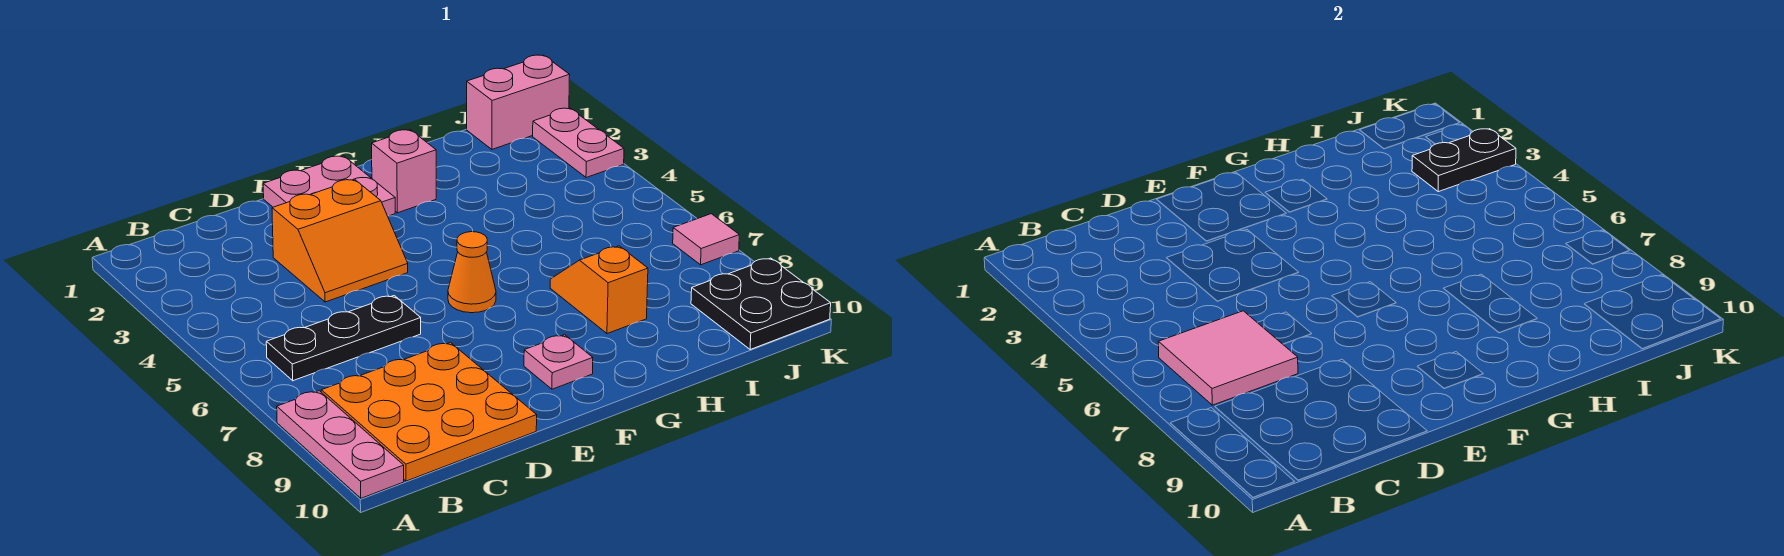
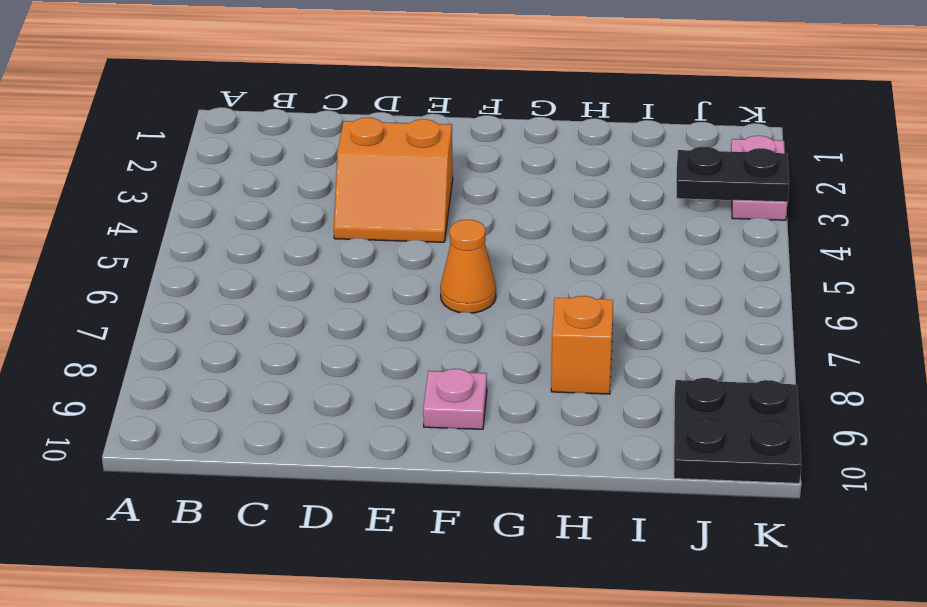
none -> pink plate A8:A10 level 1
none -> black plate B6:D6 level 1
none -> orange plate B8:D10 level 1

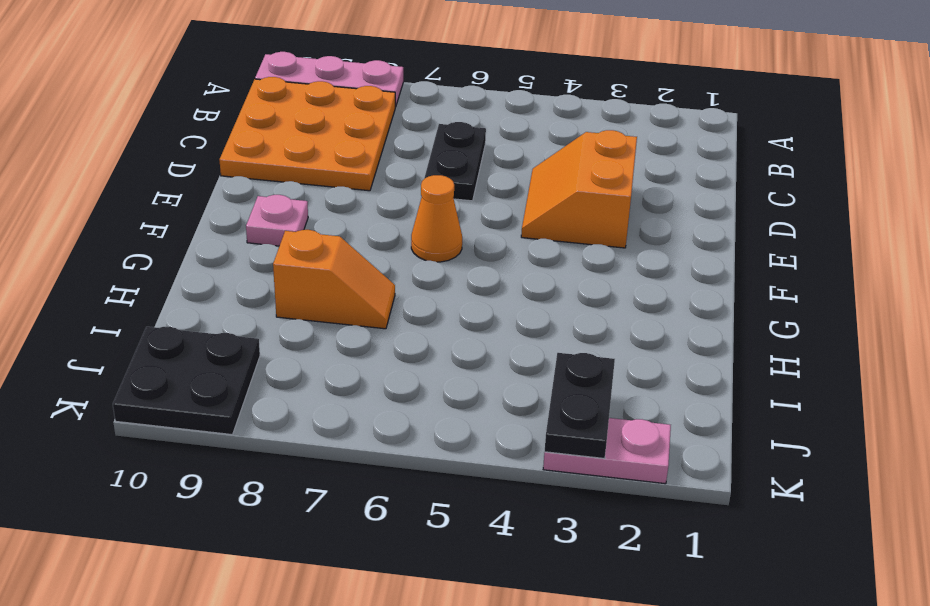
black plate C6:D6 level 1 -> black plate B6:D6 level 1
none -> pink plate E1:F2 level 1
none -> pink brick G2 level 1
none -> pink brick J1:K1 level 1

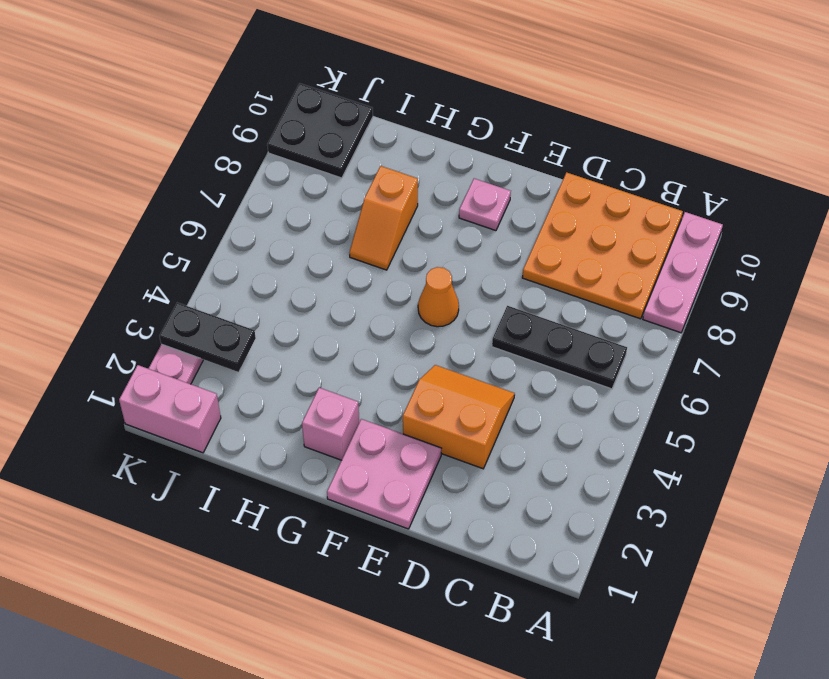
none -> pink tile K7 level 1
none -> pink tile B6:C7 level 2

